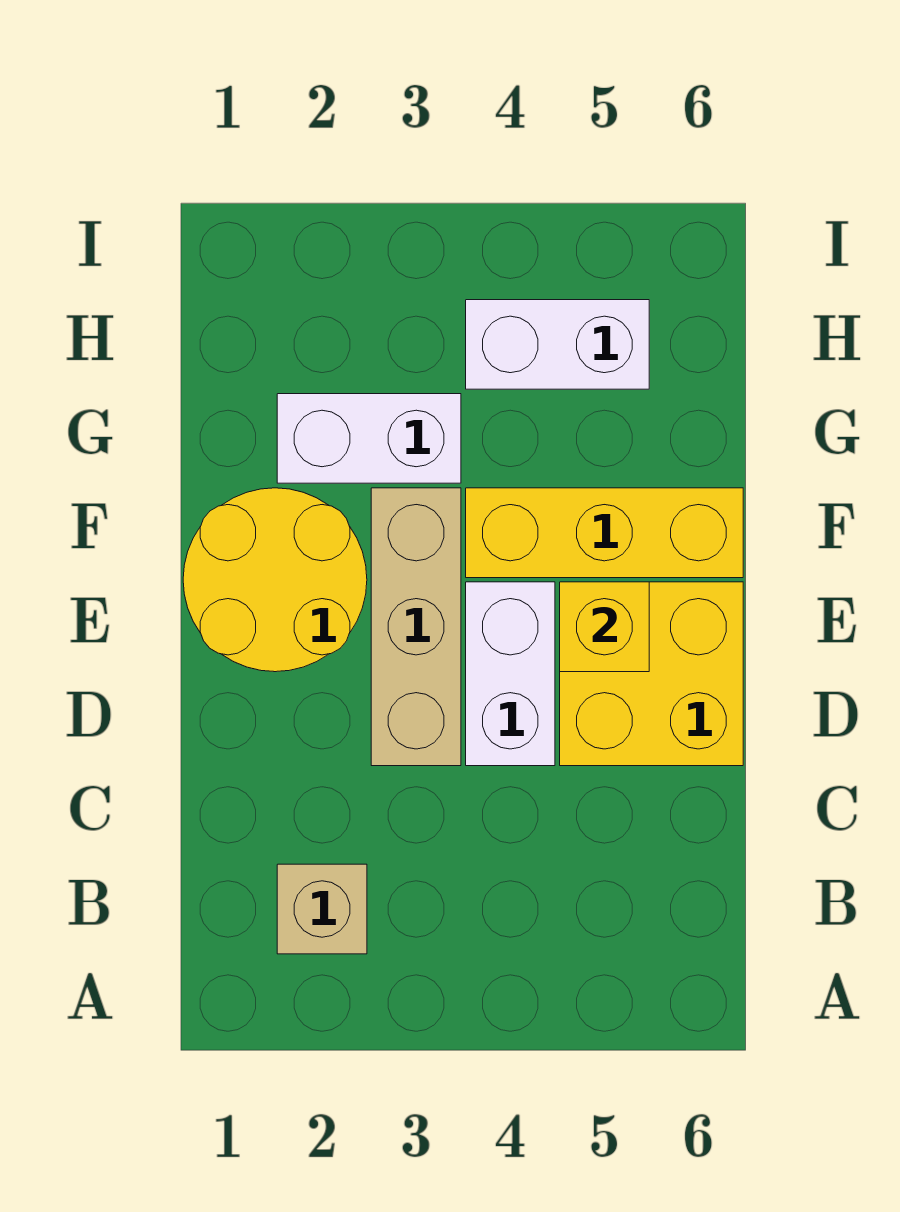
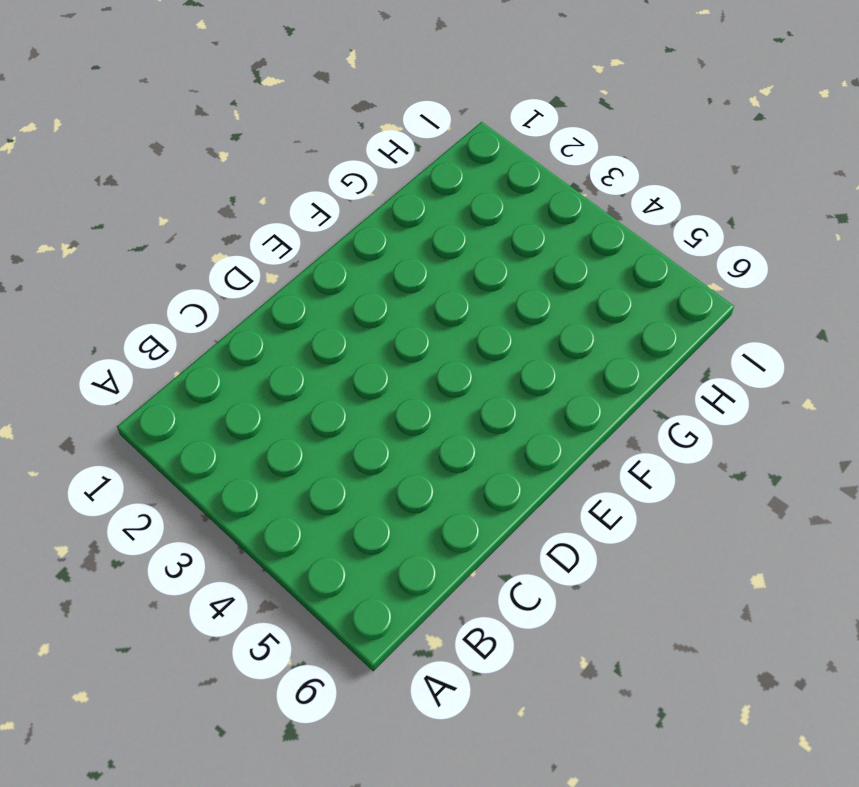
none -> tan brick B2 level 1
none -> tan brick D3:F3 level 1

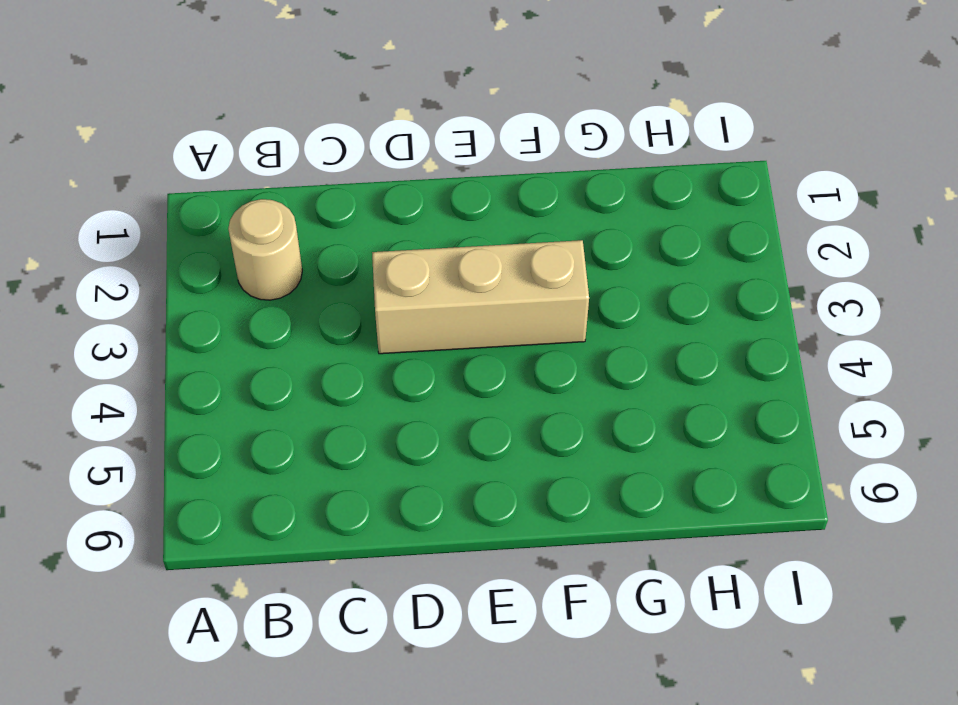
tan round brick B2 level 1 -> tan brick B2 level 1
none -> white brick D4:E4 level 1
none -> yellow brick D5:E6 level 1

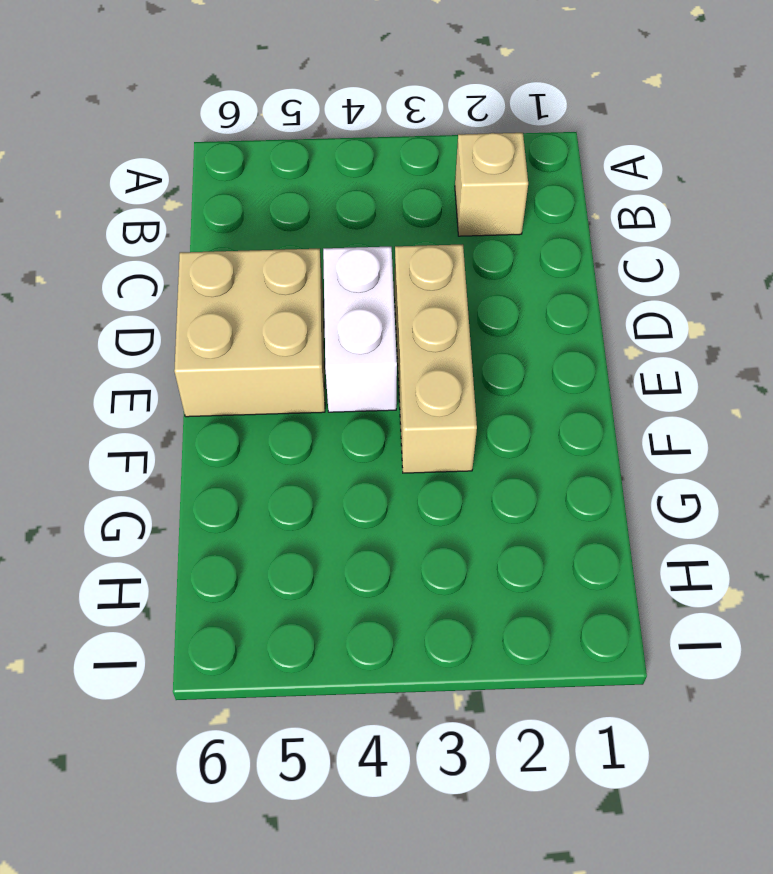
tan brick D5:E6 level 1 -> yellow brick D5:E6 level 1
none -> yellow round brick E1:F2 level 1
none -> yellow brick F4:F6 level 1

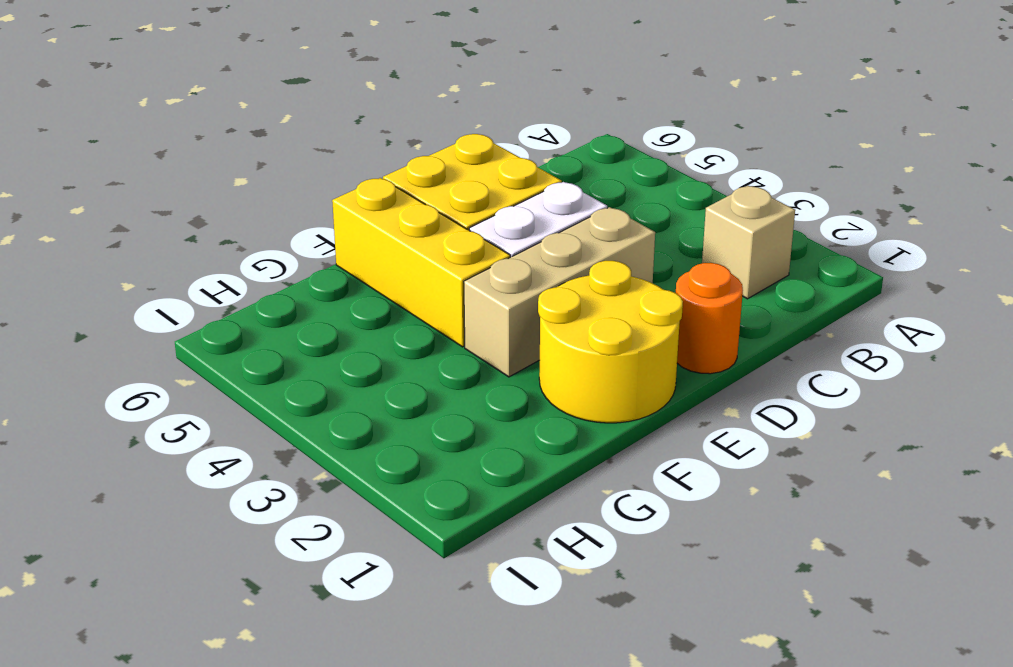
orange round brick D1 level 1 -> none
none -> white brick G2:G3 level 1
none -> white brick H4:H5 level 1

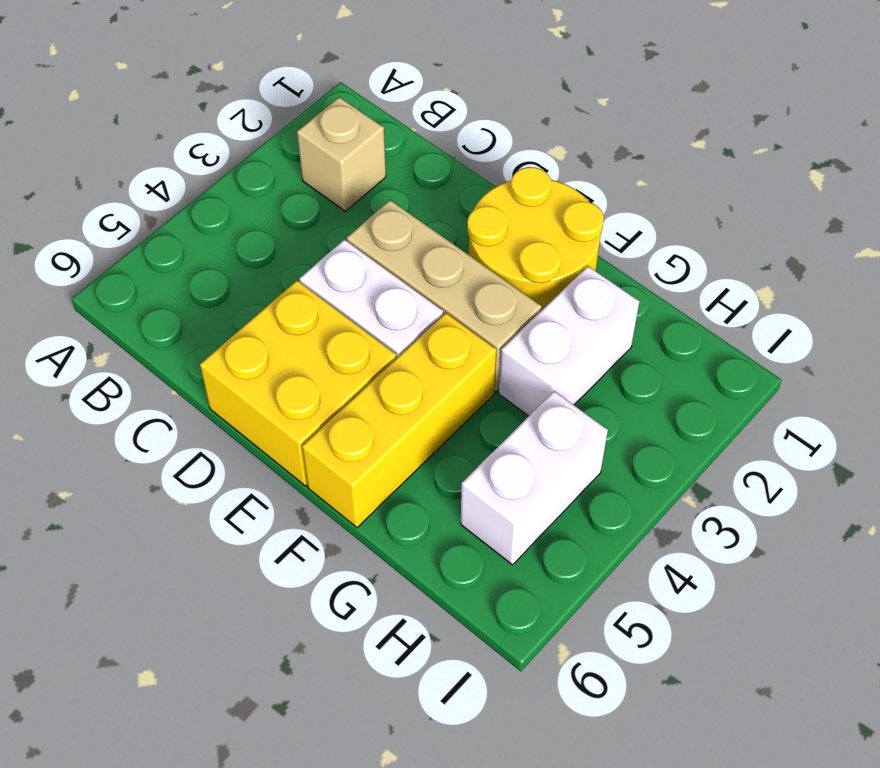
none -> yellow brick E5 level 2

